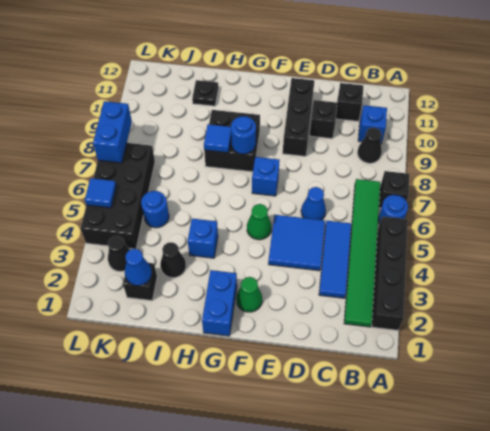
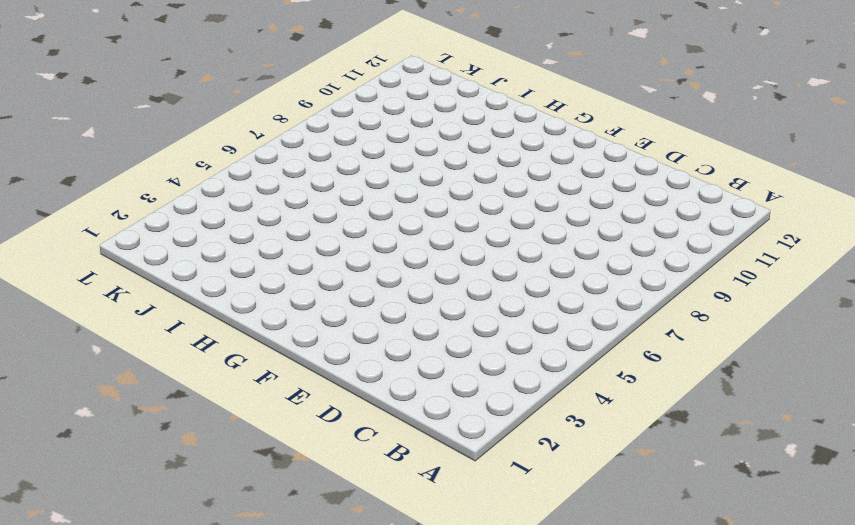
none -> black brick A2:A5 level 1
none -> blue round brick A6 level 1
none -> black brick A7 level 1

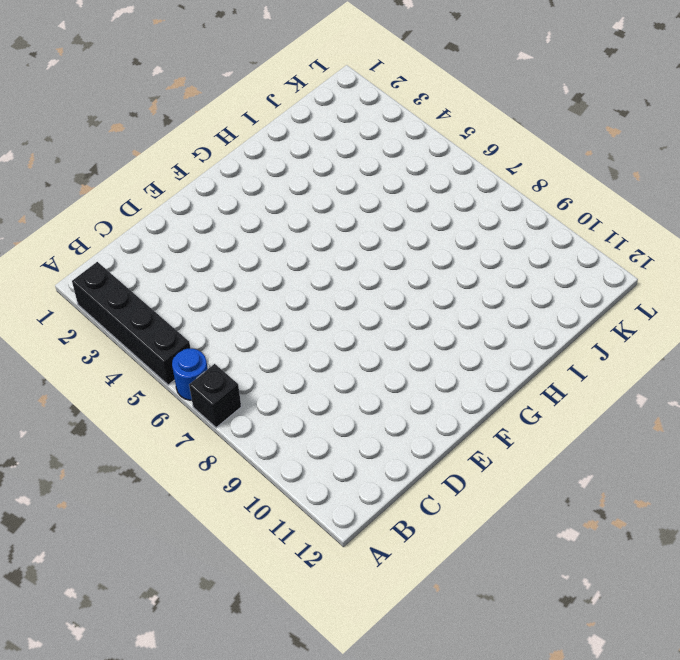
none -> green tile B2:B7 level 1
none -> black cone B9 level 1
none -> blue brick B10 level 1

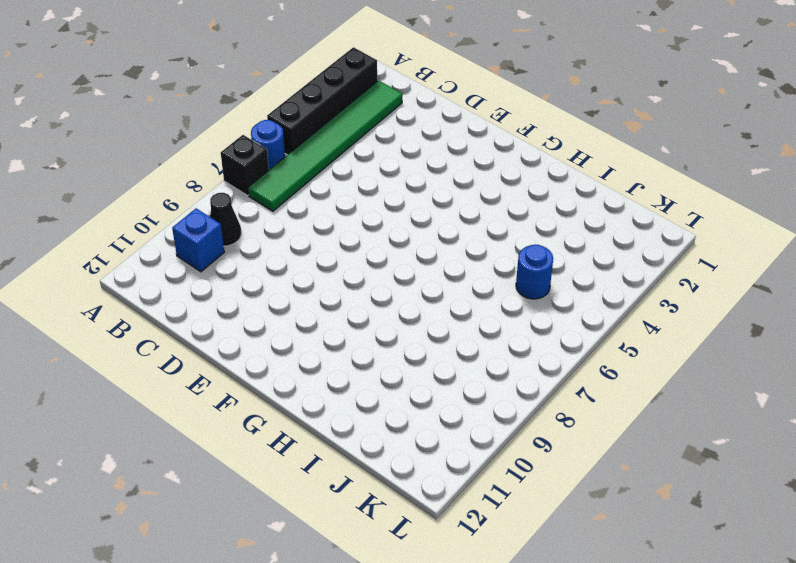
none -> blue tile C3:C5 level 1
none -> black brick C11 level 1
none -> blue tile D4:E5 level 1

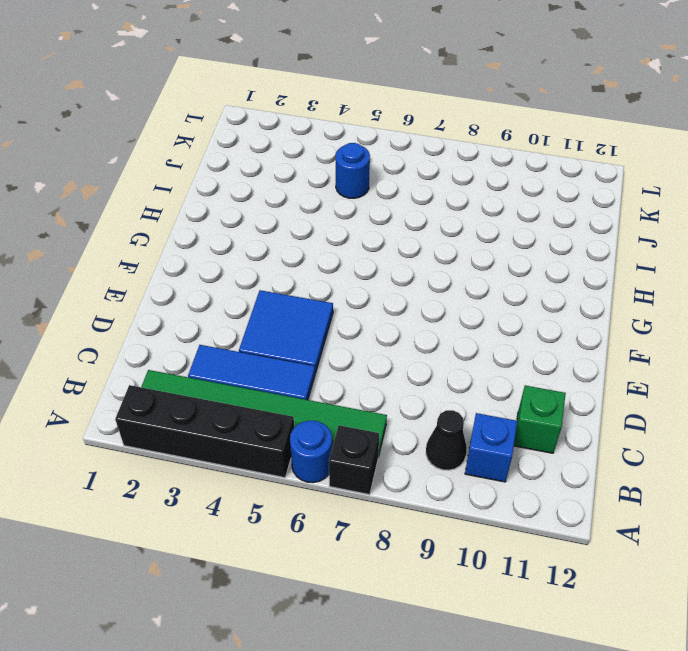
green brick C11 level 1 -> black brick C11 level 1
none -> blue cone D6 level 1
none -> black brick D10 level 1
none -> black brick E9:E11 level 1

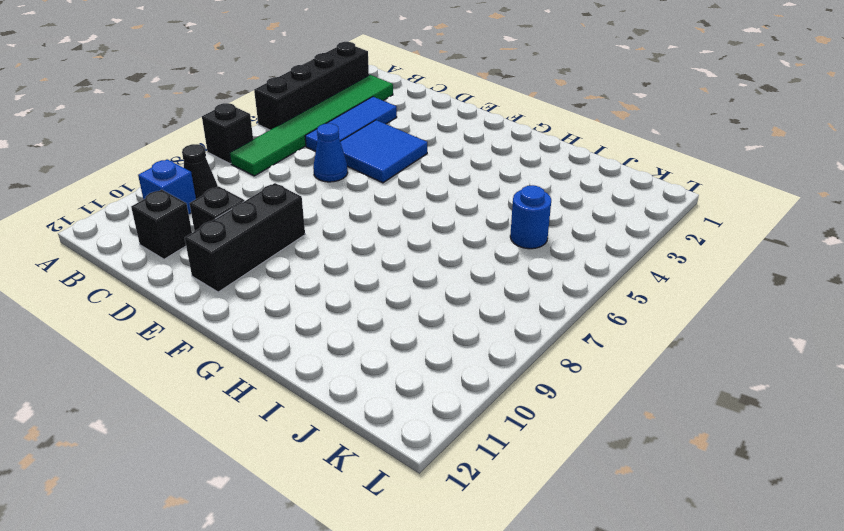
none -> blue round brick A6 level 1
none -> green cone F2 level 1
none -> green cone F5 level 1

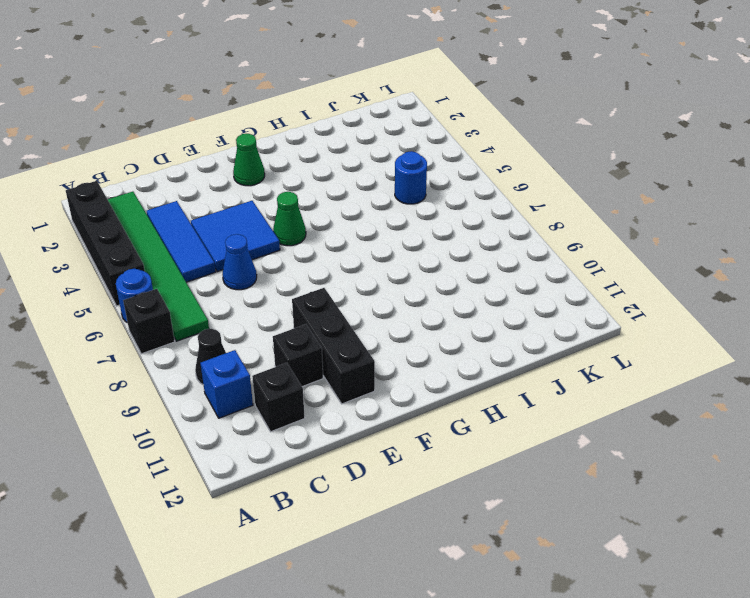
none -> blue brick F7 level 1
none -> blue brick G1:G2 level 1
none -> black brick G8:H9 level 1

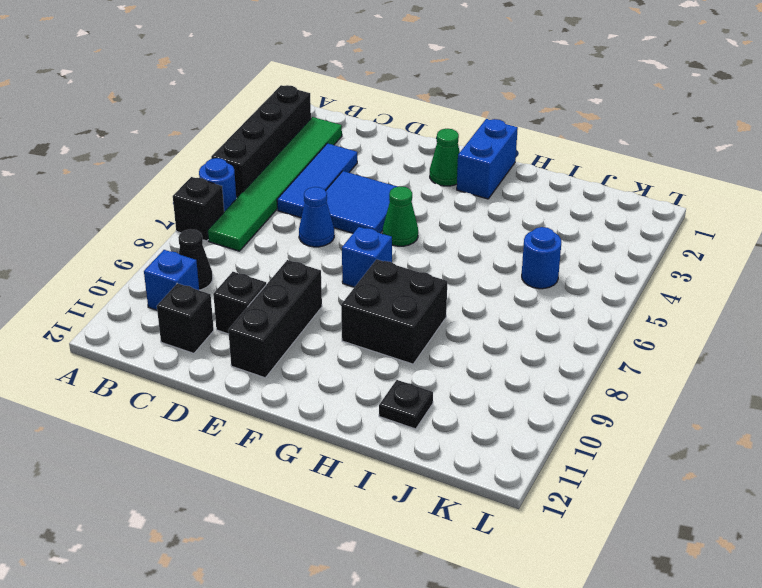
none -> blue brick H4 level 1
none -> black cone I3 level 1
none -> black brick J2 level 1

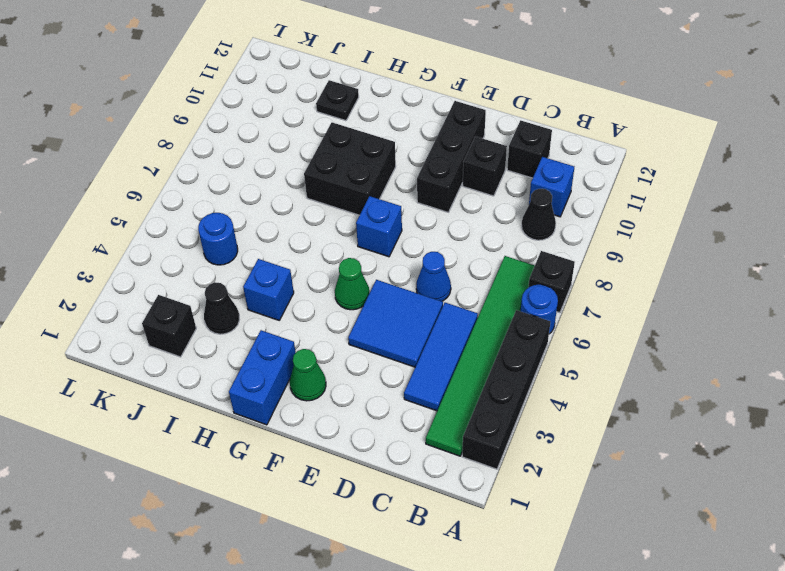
none -> black cone K3 level 1
none -> black brick K4:L7 level 1
none -> blue round brick G8 level 2

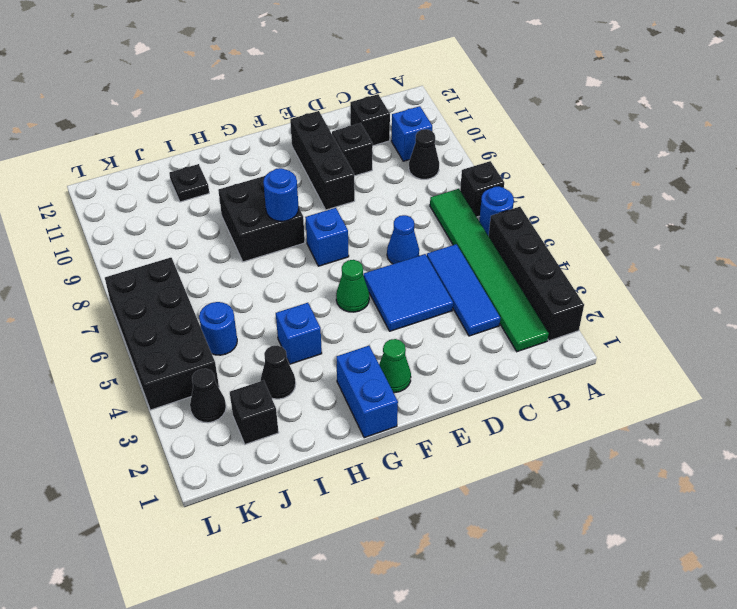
none -> blue tile H8 level 2
none -> blue cone J2 level 2
none -> blue tile L5 level 2

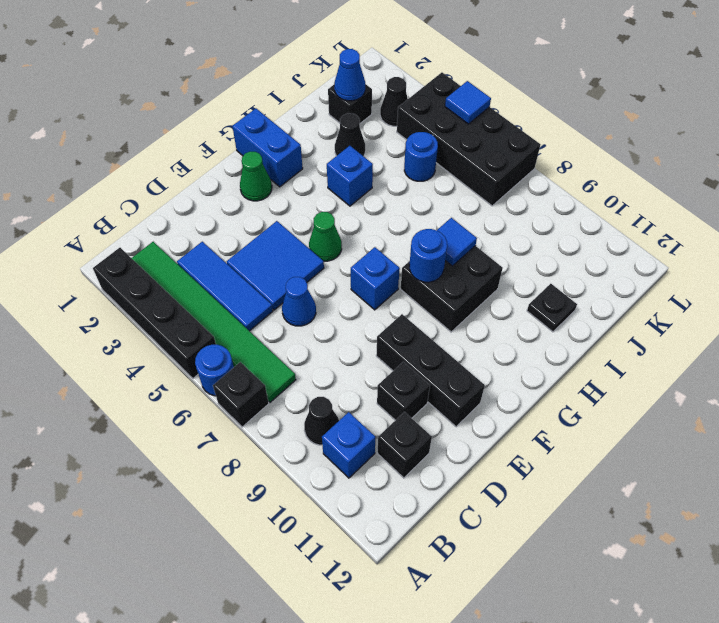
none -> blue brick L7:L8 level 2

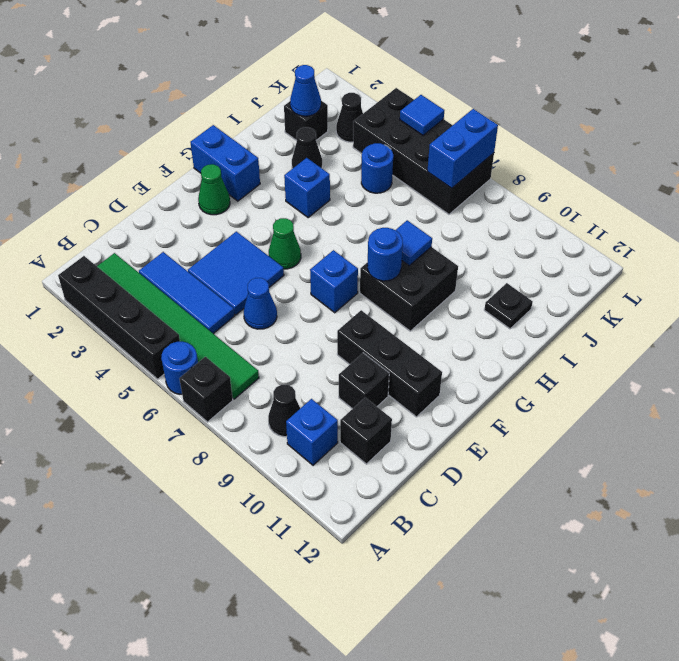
blue brick K7:L7 level 2 -> blue brick L7:L8 level 2

